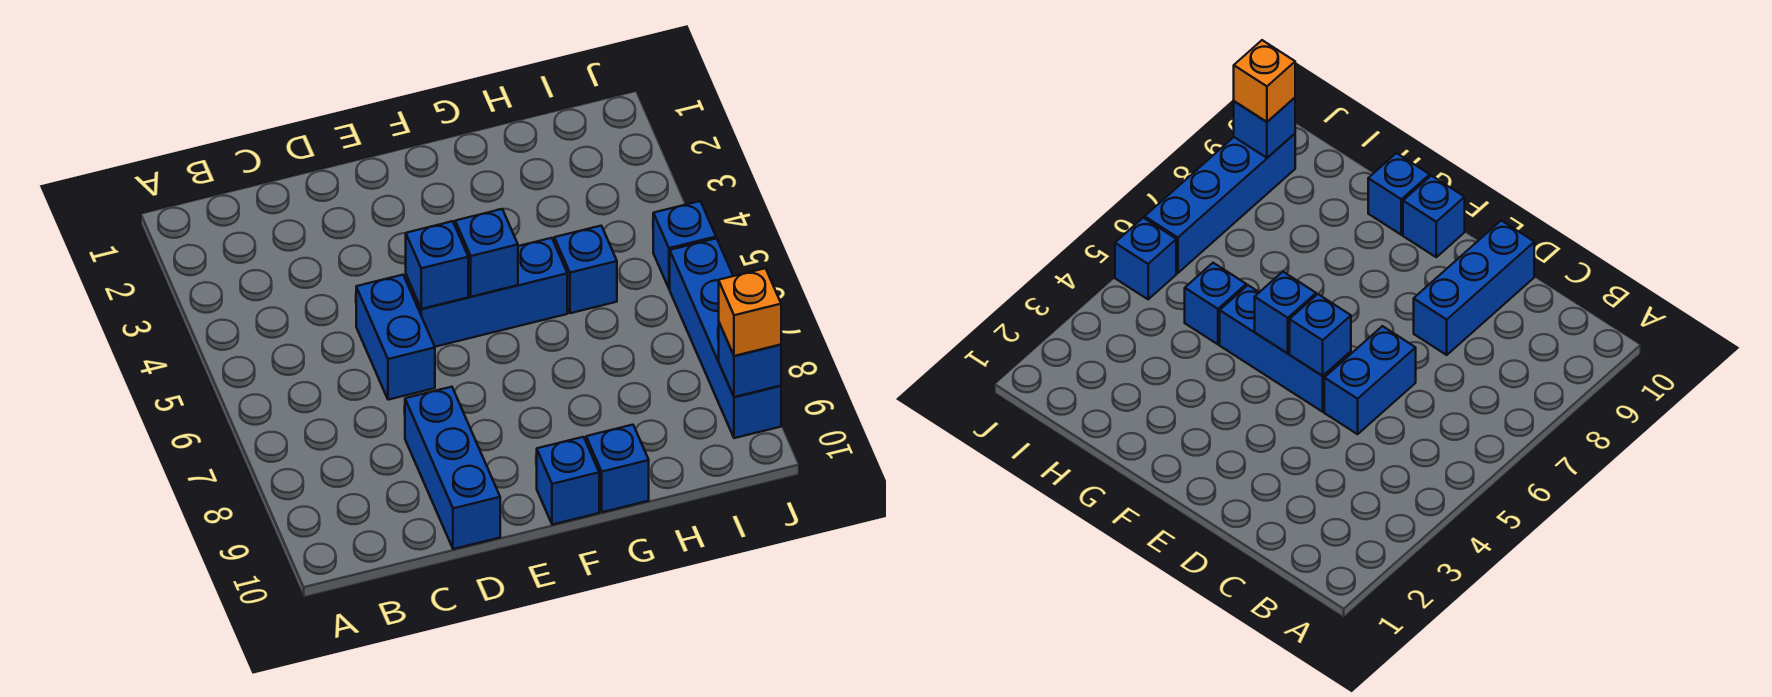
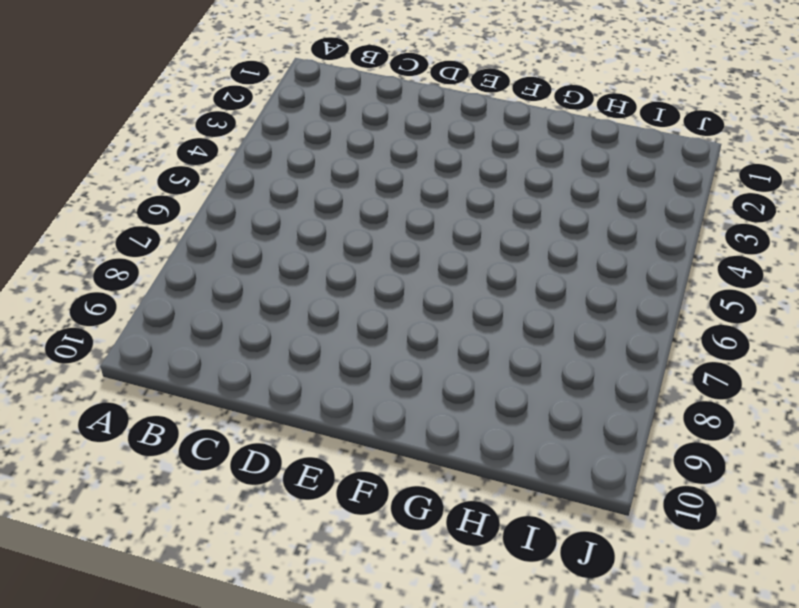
none -> blue brick D5:D6 level 1
none -> blue brick D8:D10 level 1
none -> blue brick E5:G5 level 1

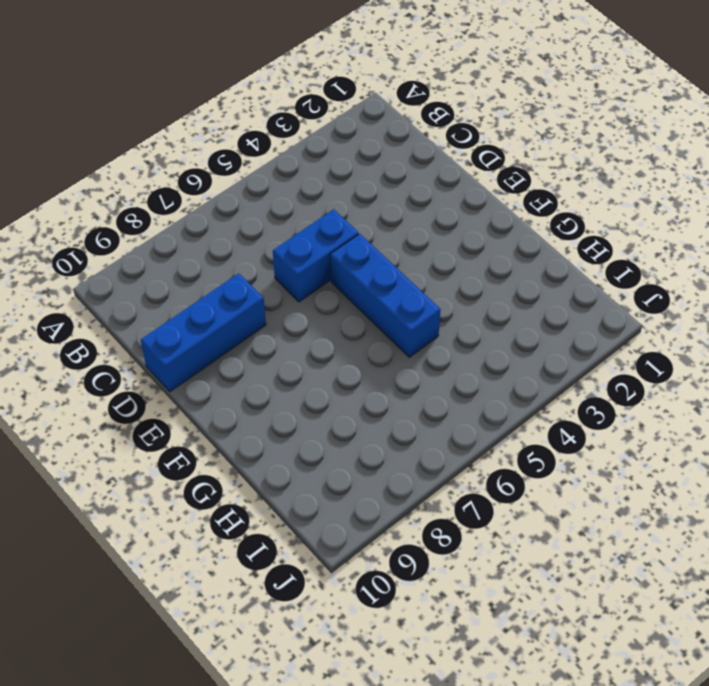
none -> blue brick F10 level 1
none -> blue brick G10 level 1
none -> blue brick H5 level 1

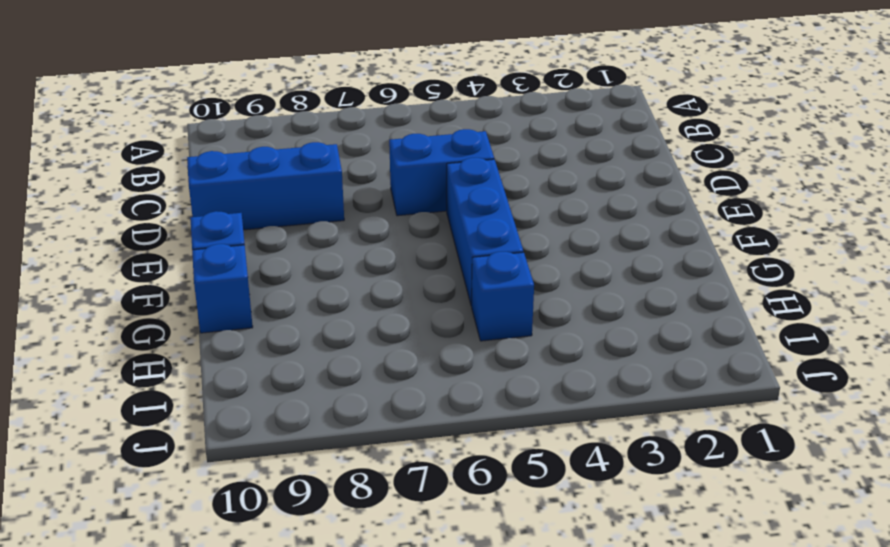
none -> blue brick J5 level 1
none -> blue brick J6:J9 level 1
none -> blue brick E5 level 2

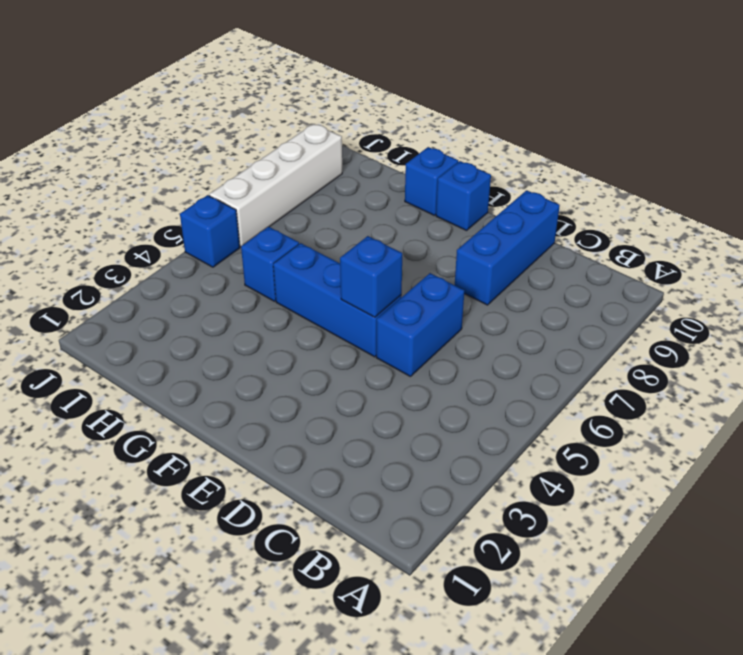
white brick J6:J9 level 1 -> blue brick J6:J9 level 1
none -> blue brick F5 level 2
none -> blue brick J9 level 2
none -> orange brick J9 level 3

